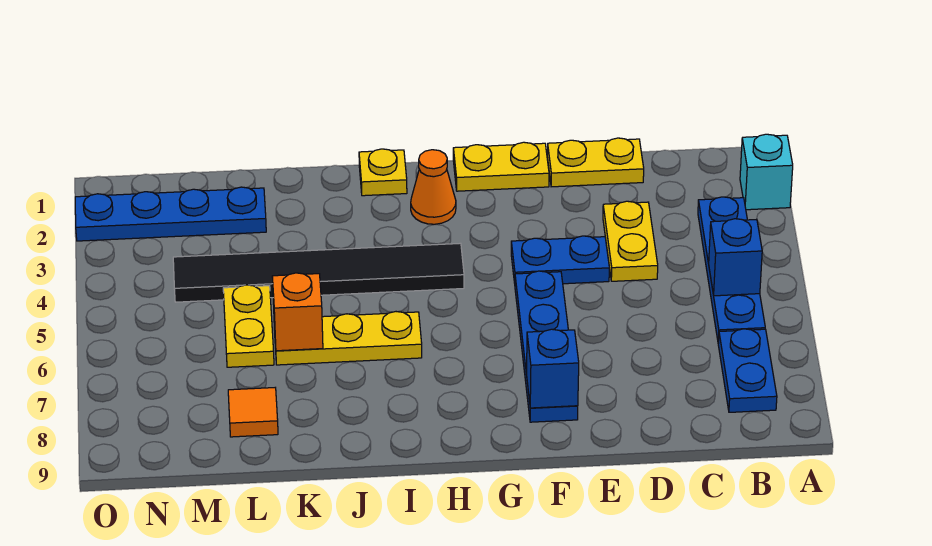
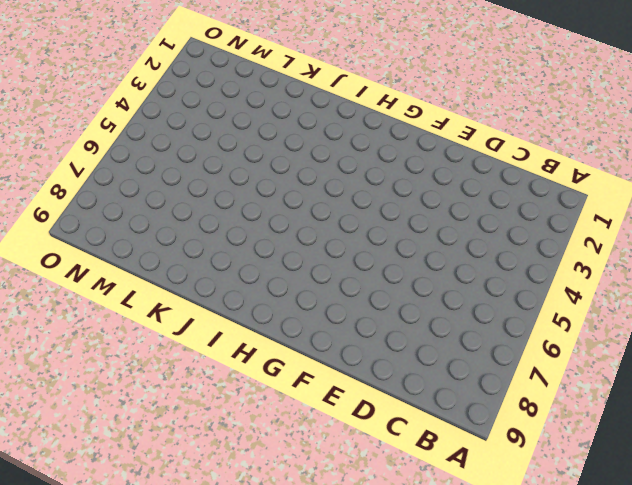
none -> cyan brick A2 level 1
none -> blue plate B3:B6 level 1
none -> blue plate B7:B8 level 1

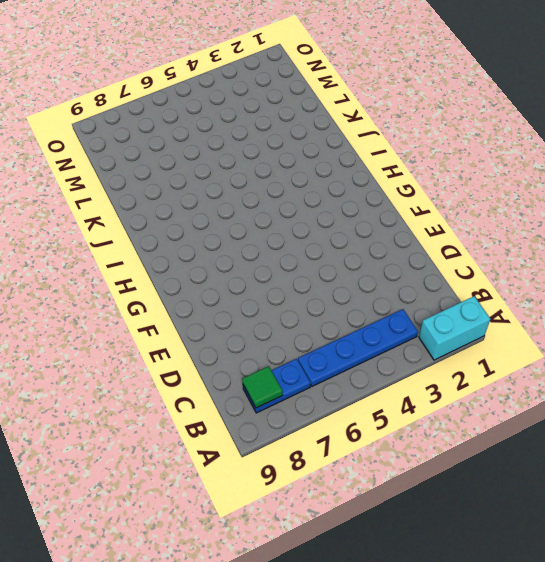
cyan brick A1:A2 level 1 -> cyan brick A2 level 1
green tile B8 level 2 -> none
none -> yellow plate D1:E1 level 1
none -> yellow plate D3:D4 level 1
none -> blue plate E4:F4 level 1

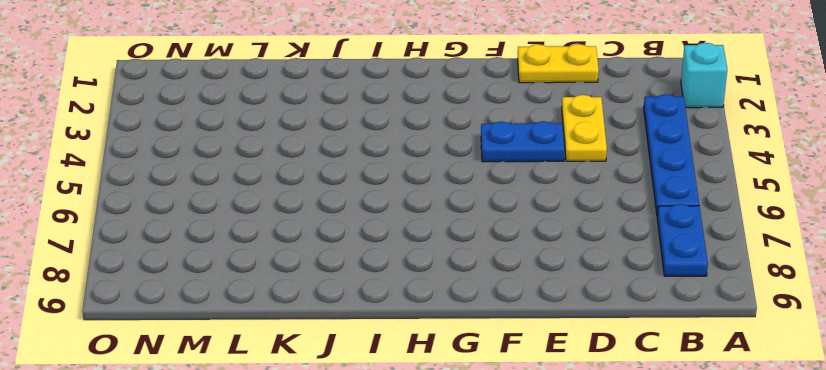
none -> yellow plate F1:G1 level 1
none -> blue plate F5:F8 level 1
none -> orange cone H2 level 1

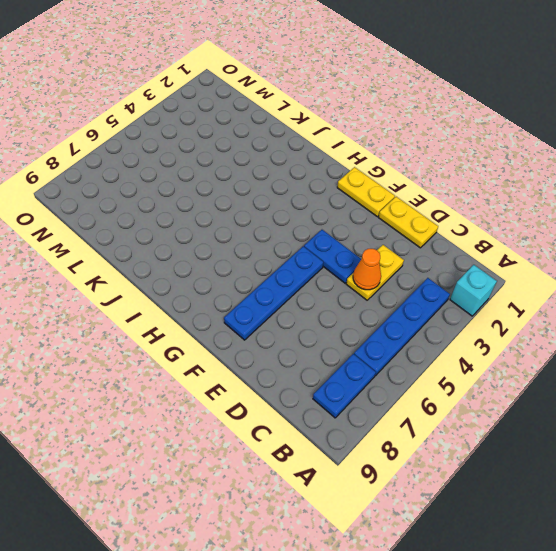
orange cone D4 level 2 -> orange cone H2 level 1
none -> black tile H4:M4 level 1
none -> yellow plate I1 level 1
none -> yellow plate I6:K6 level 1

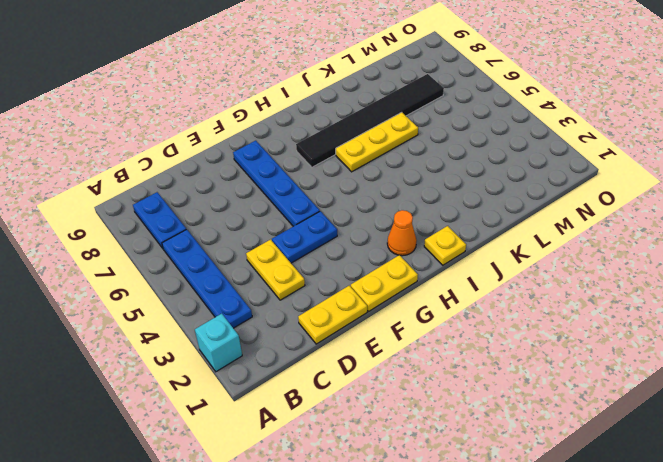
black tile H7:M7 level 1 -> black tile H4:M4 level 1
none -> blue plate L2:O2 level 1
none -> yellow plate L5:L6 level 1
none -> orange tile L8 level 1

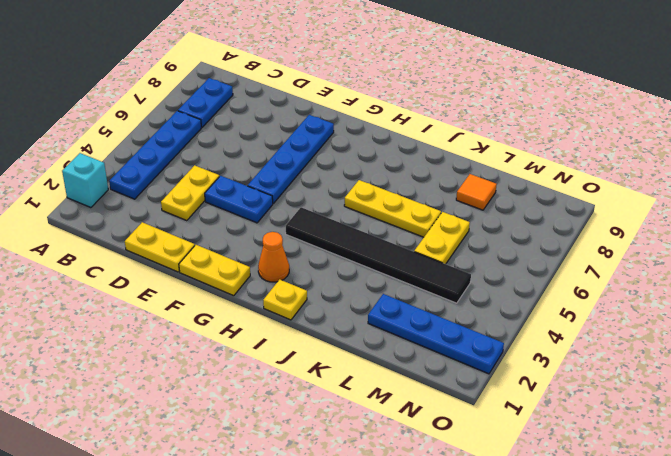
none -> blue brick B5 level 2
none -> blue brick F8 level 2
none -> orange brick K6 level 2

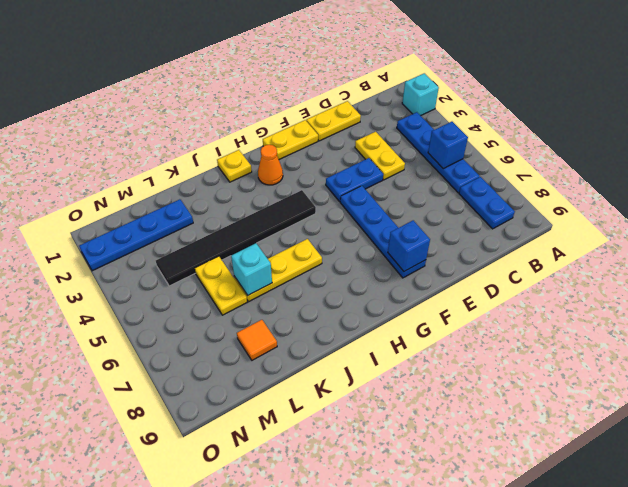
cyan brick K6 level 2 -> orange brick K6 level 2

